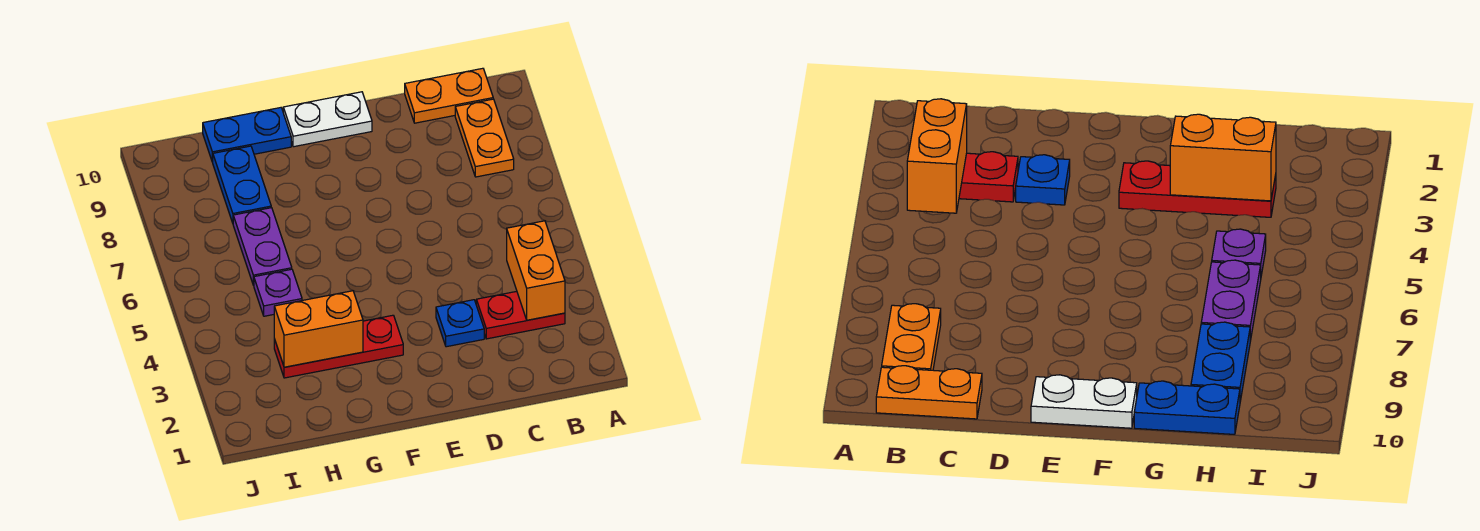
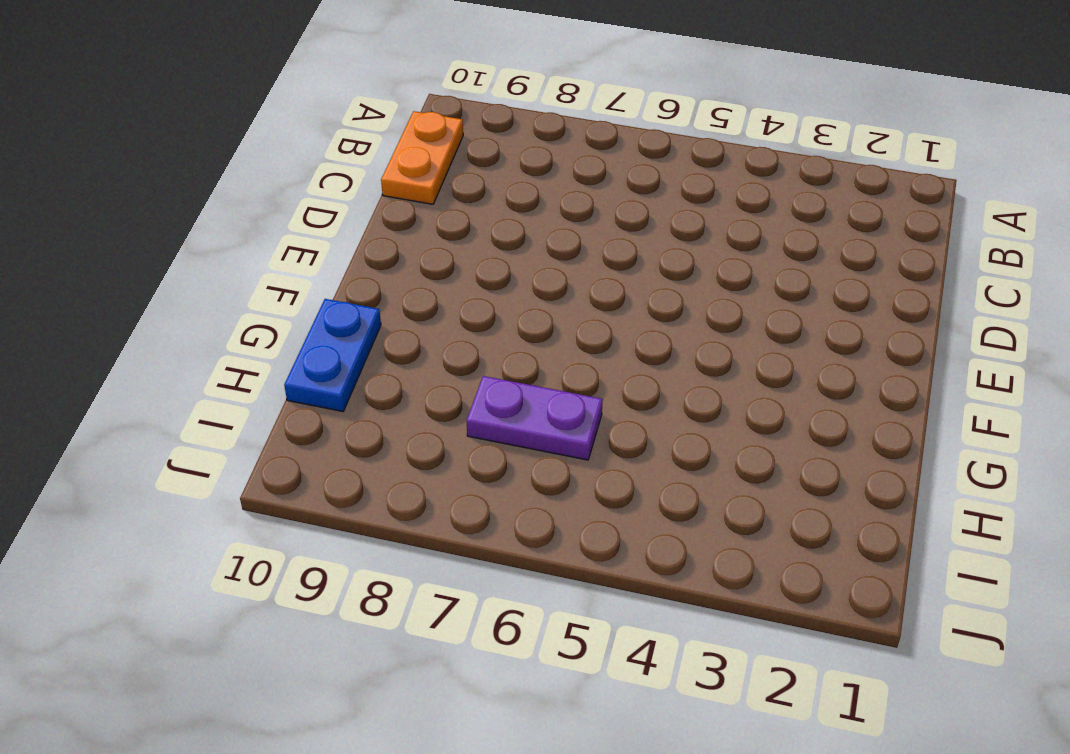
none -> red plate B3:C3 level 1
none -> orange plate B8:B9 level 1
none -> blue plate D3 level 1

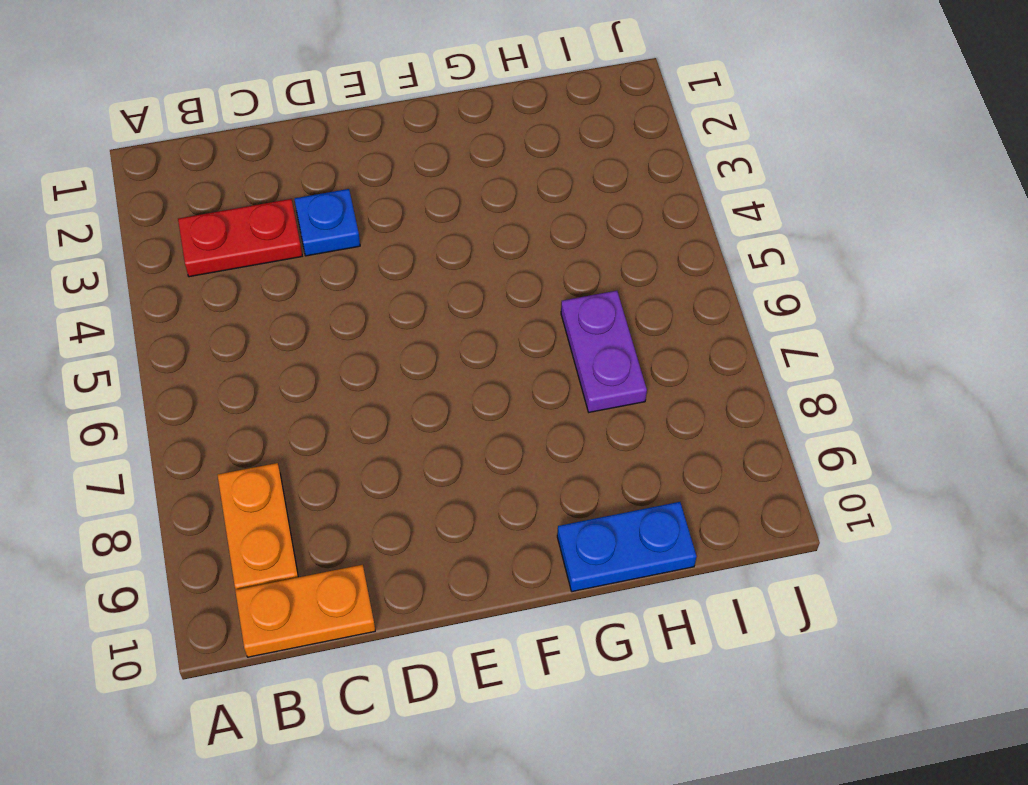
none -> white plate E10:F10 level 1
none -> red plate F3:H3 level 1
none -> purple plate H5 level 1

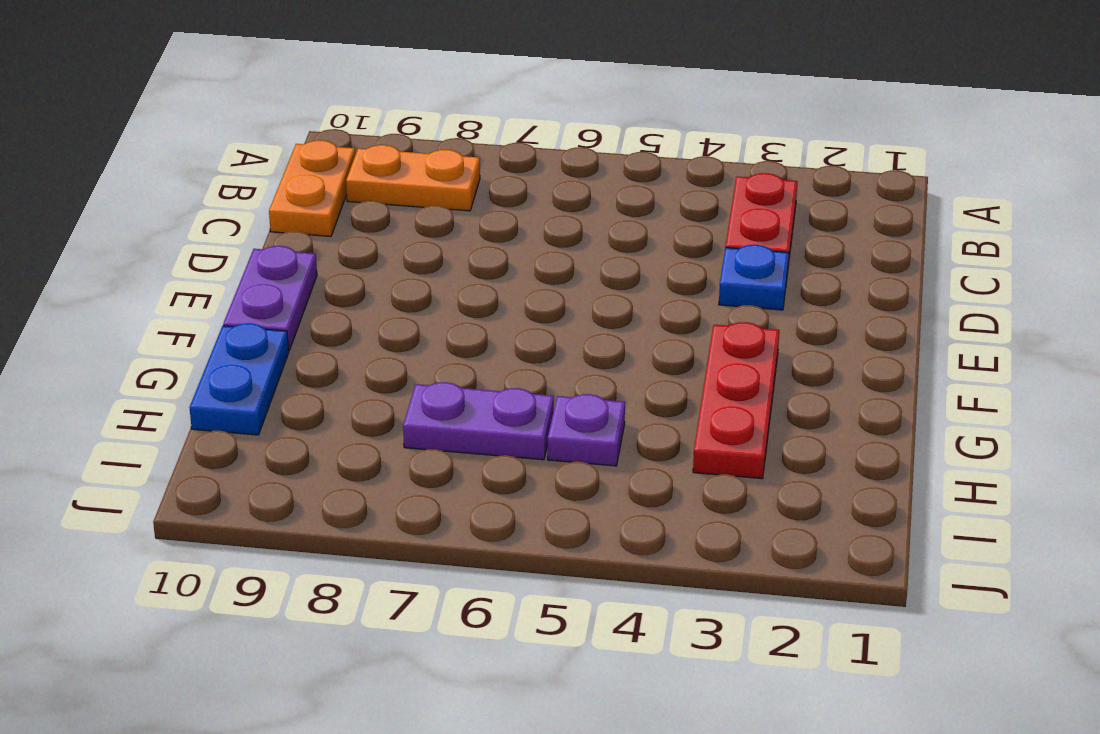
purple plate E10:F10 level 1 -> white plate E10:F10 level 1
none -> blue plate H8:H9 level 1
none -> orange brick B3:B4 level 2
none -> orange brick G3:H3 level 2

